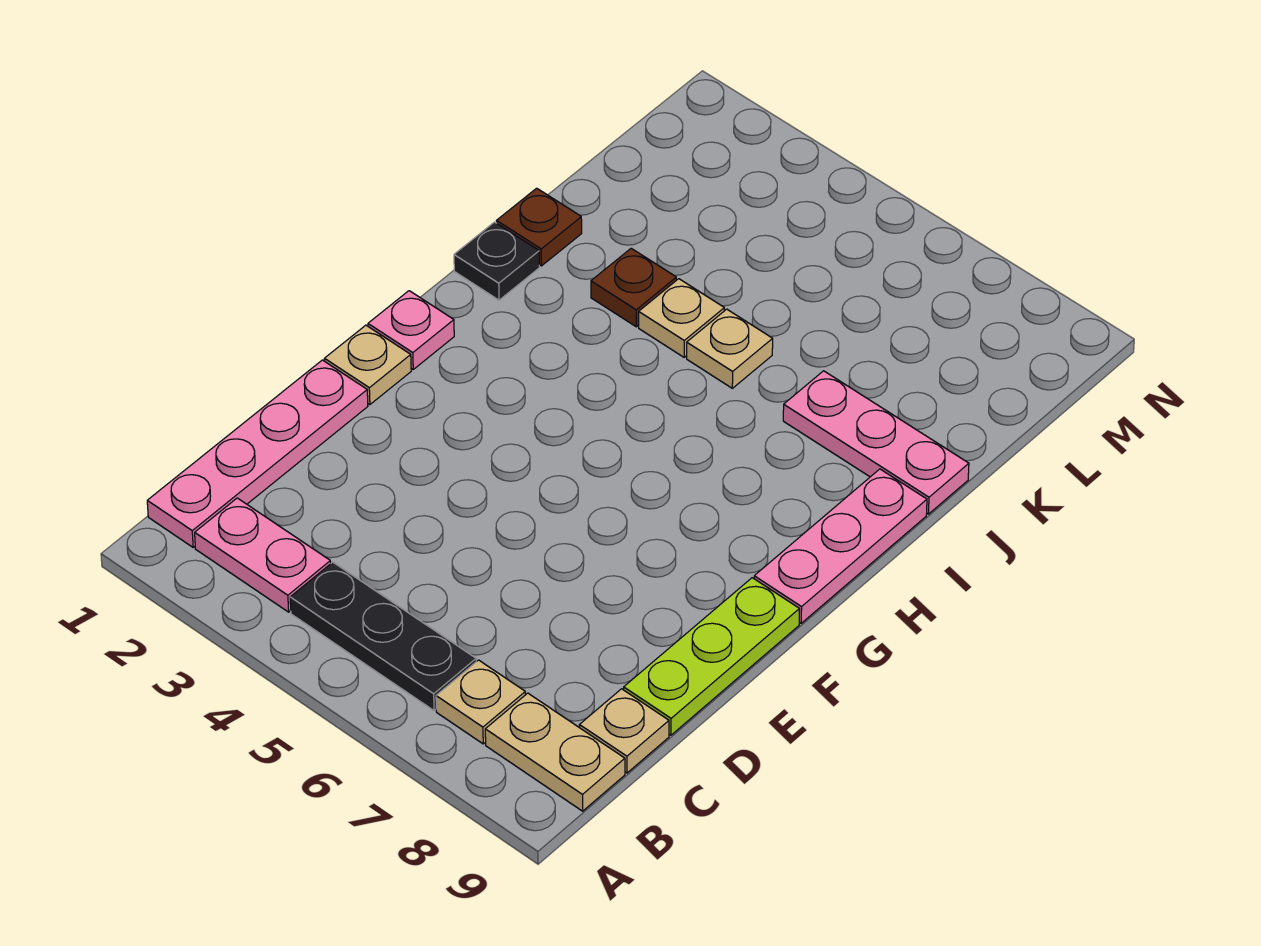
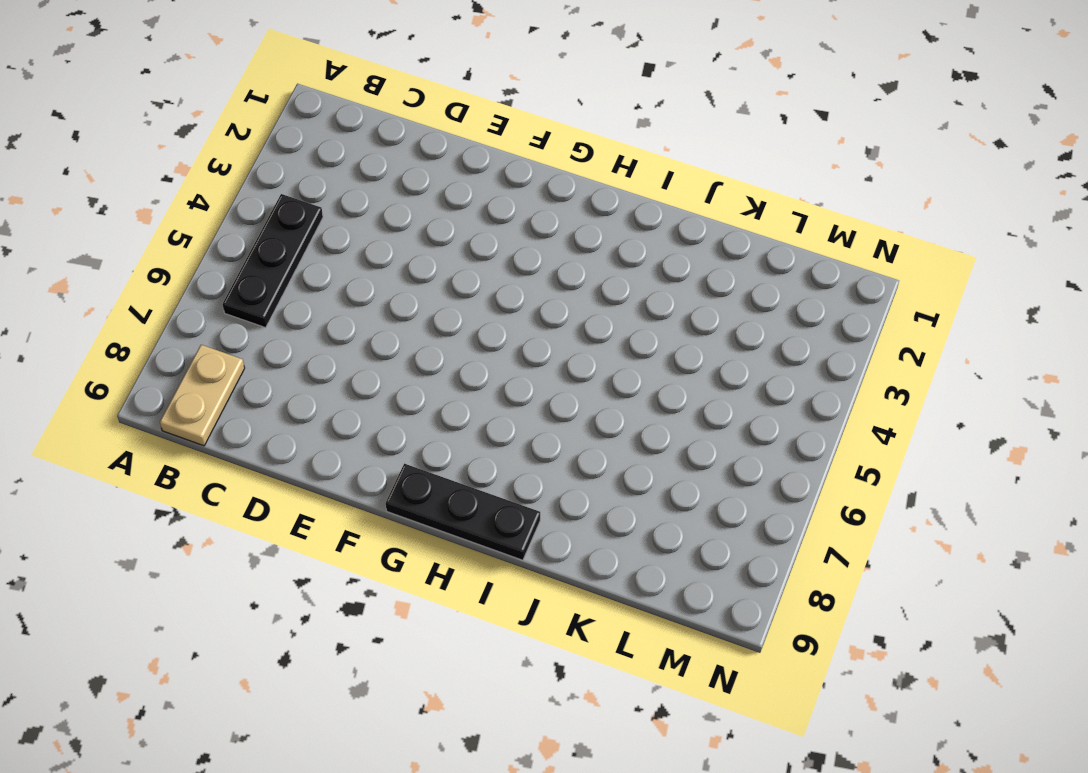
black plate G9:I9 level 1 -> pink plate G9:I9 level 1
none -> pink plate B1:E1 level 1
none -> pink plate B2:B3 level 1
none -> tan plate B7 level 1

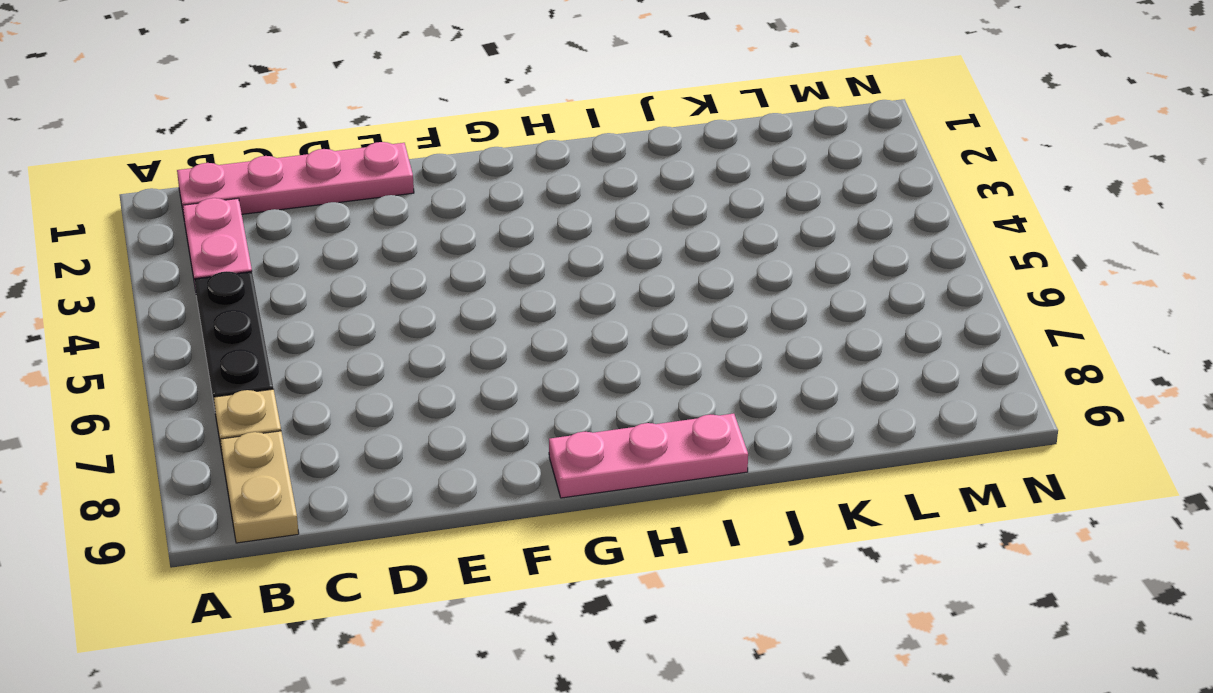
none -> tan plate C9 level 1
none -> lime plate D9:F9 level 1
none -> tan plate F1 level 1

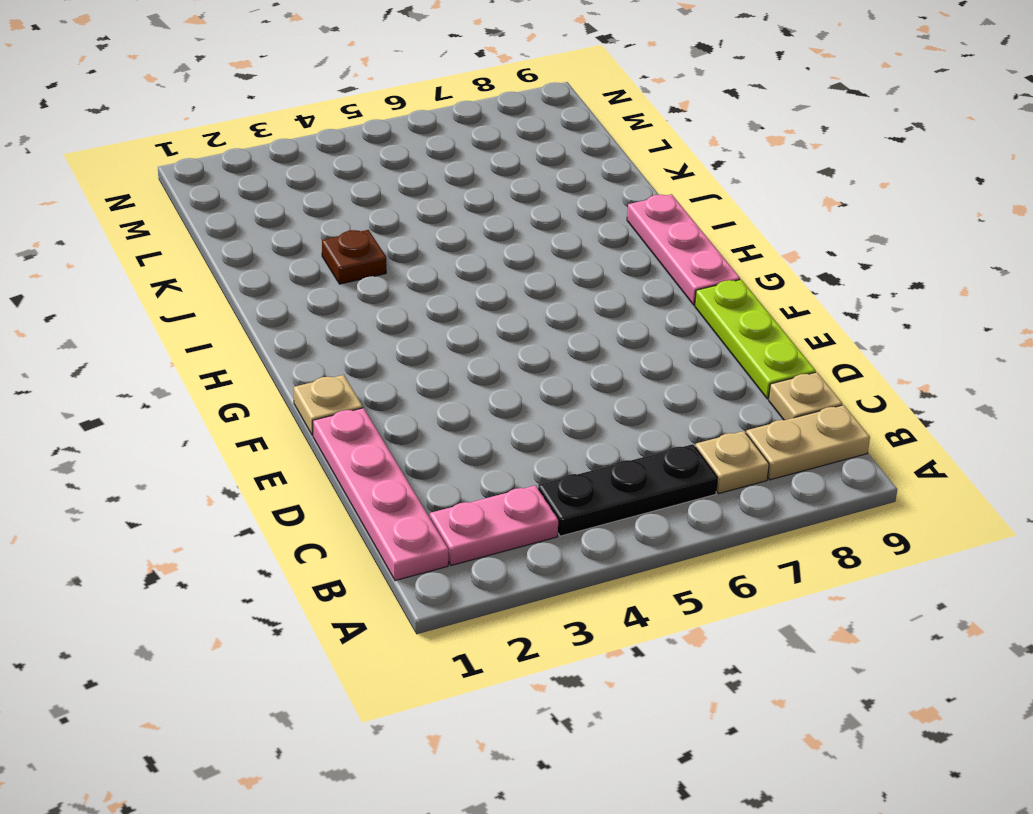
none -> pink plate G1 level 1
none -> black plate I1 level 1
none -> brown plate J1 level 1

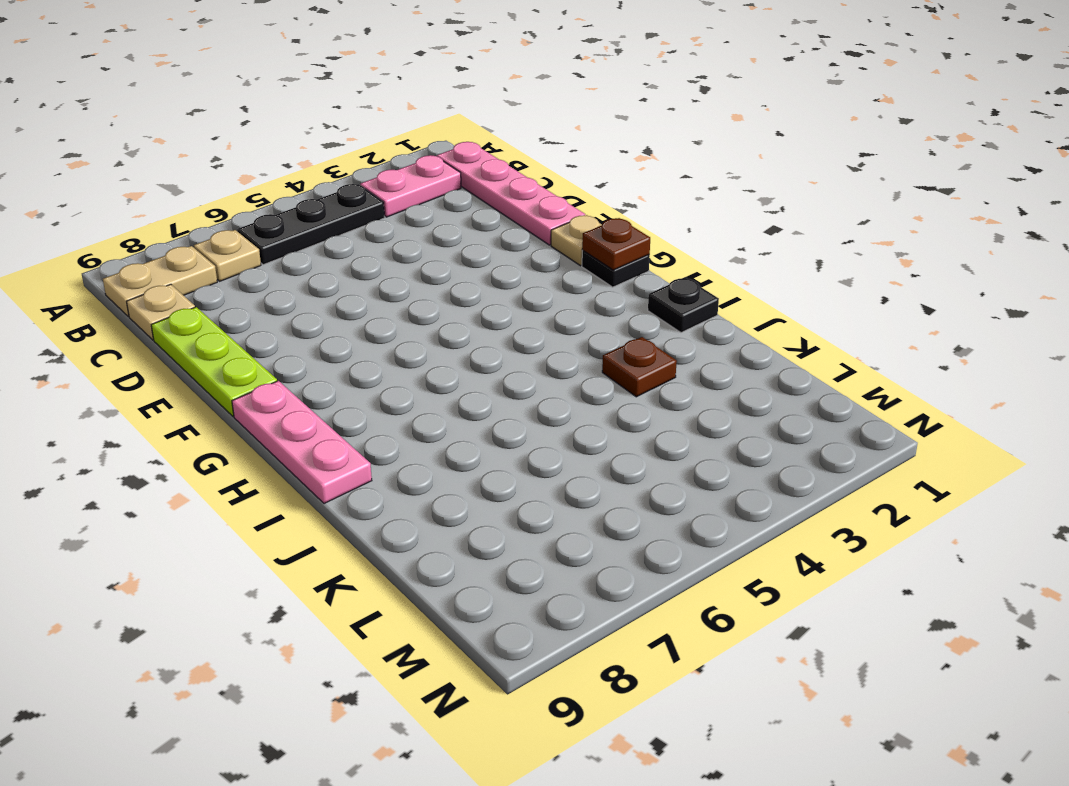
black plate G1 level 1 -> pink plate G1 level 1
brown plate G1 level 2 -> brown plate J1 level 1
none -> tan plate J4 level 1
none -> tan plate J5 level 1
none -> pink plate J7:J9 level 1

